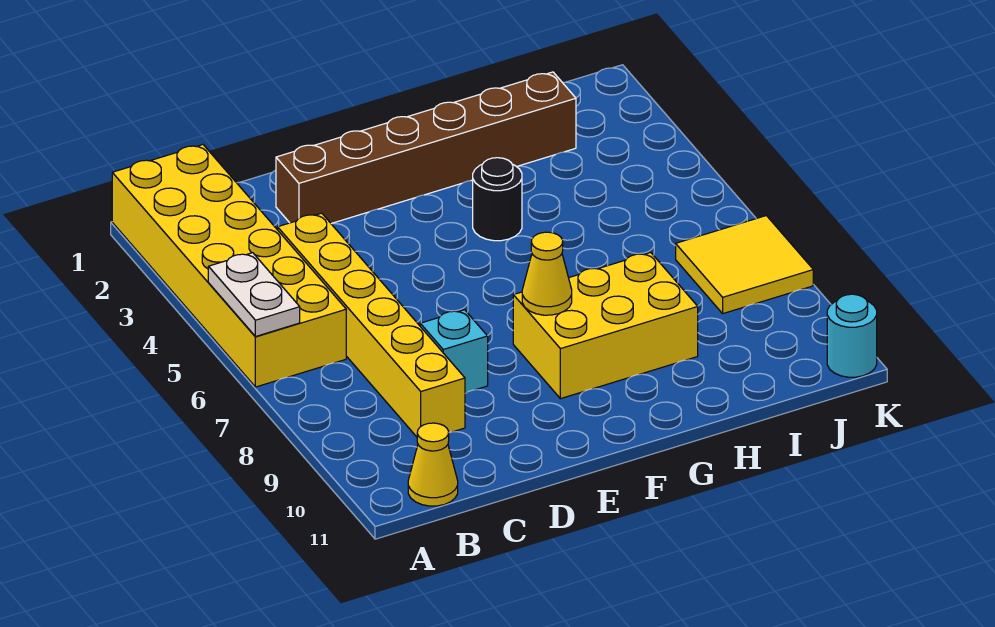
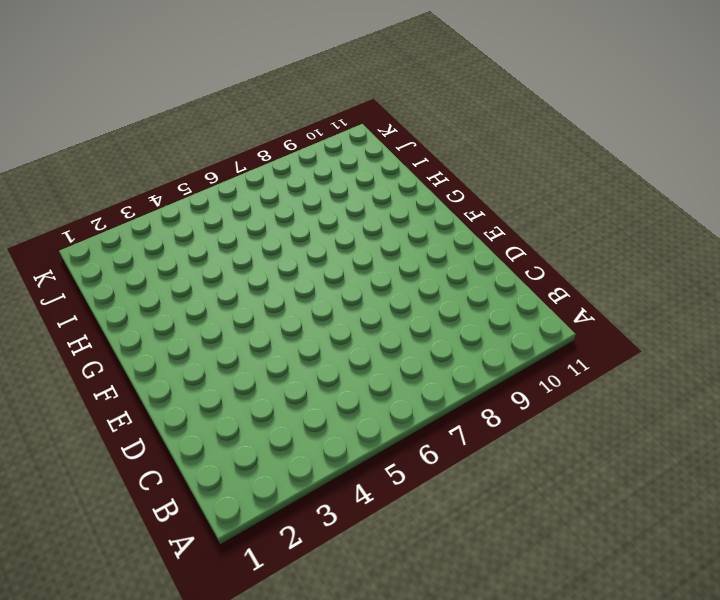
none -> yellow brick A1:B6 level 1
none -> yellow cone B11 level 1

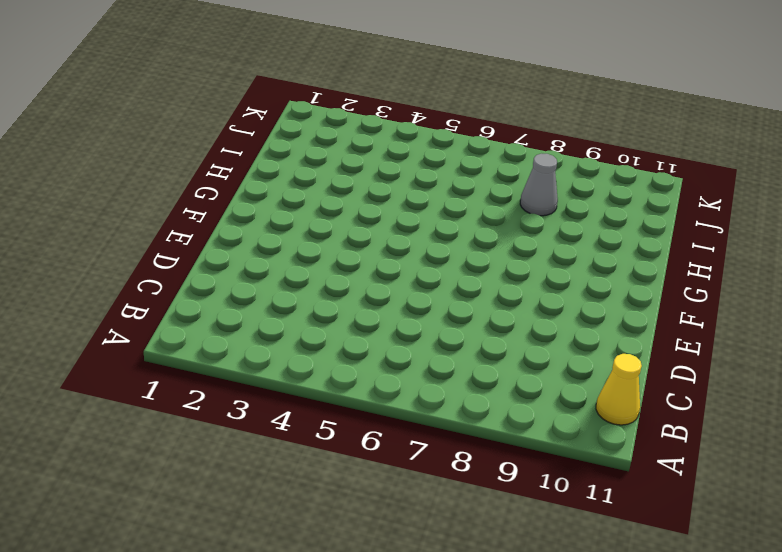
grey cone I8 level 1 -> none
none -> yellow brick A1:B6 level 1
none -> yellow brick C4:C9 level 1

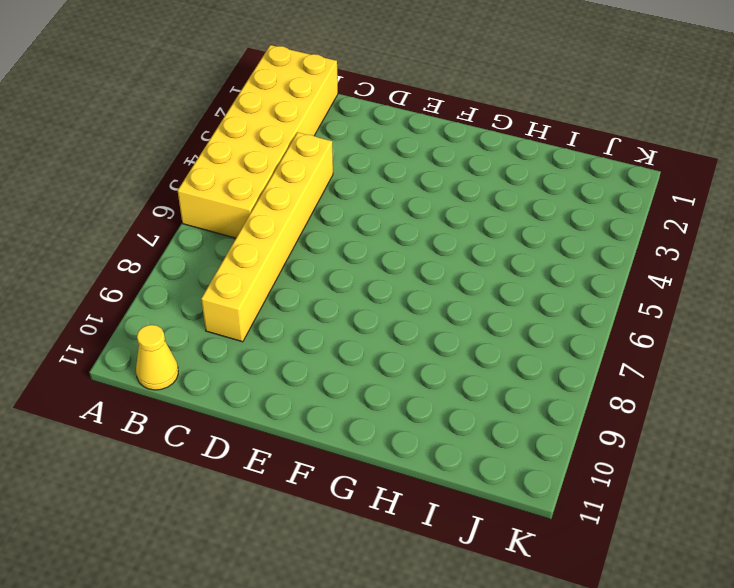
none -> brown brick D2:I2 level 1
none -> cyan brick D8 level 1

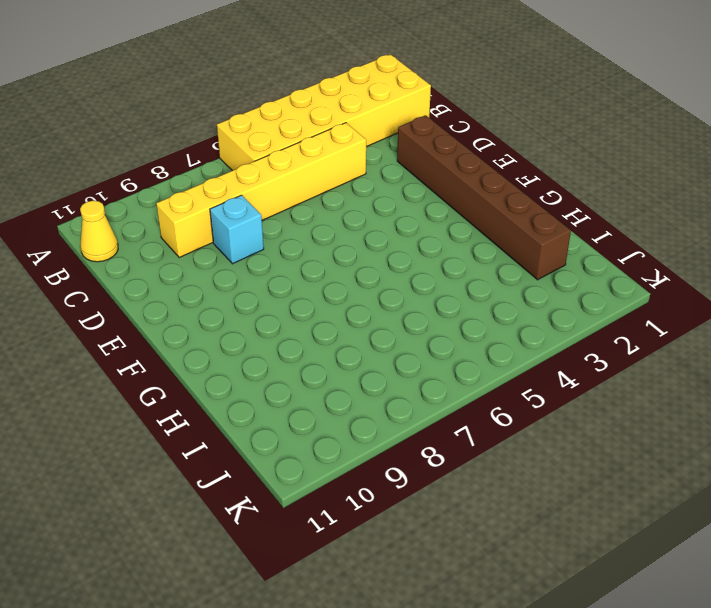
none -> yellow brick F8:H9 level 1
none -> black round brick G4 level 1

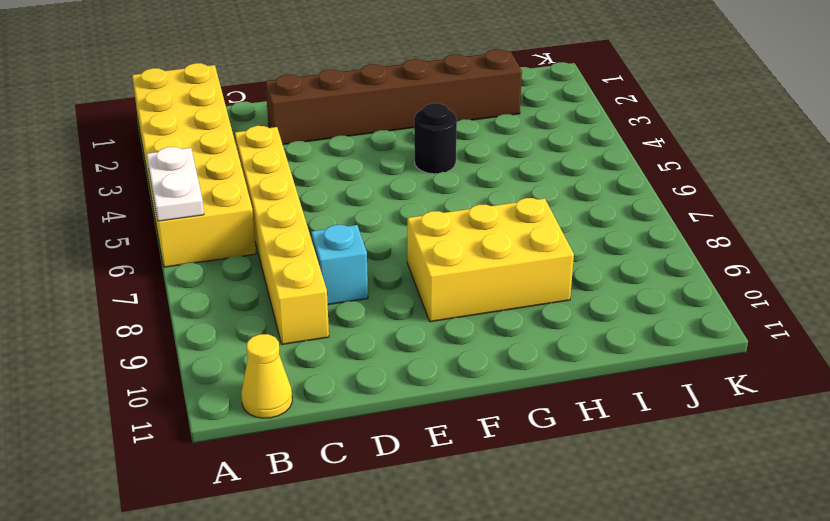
none -> yellow tile J7:K8 level 1
none -> cyan round brick K11 level 1

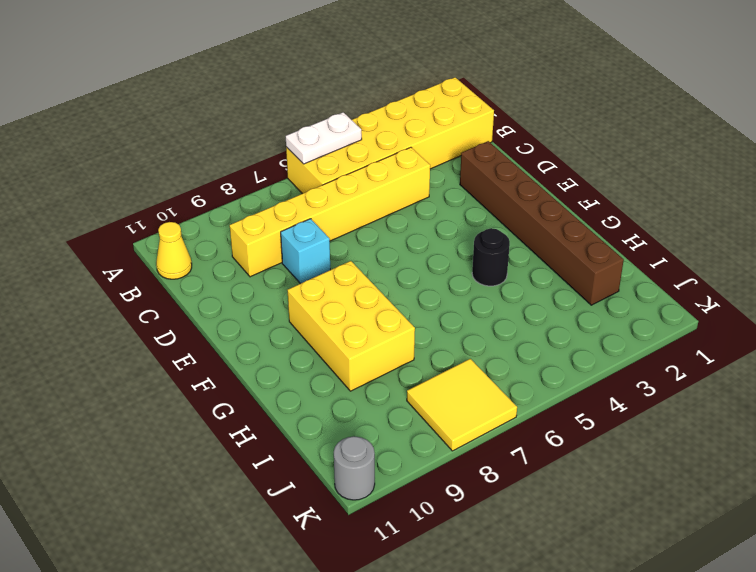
grey round brick K11 level 1 -> cyan round brick K11 level 1
none -> yellow cone F8 level 2

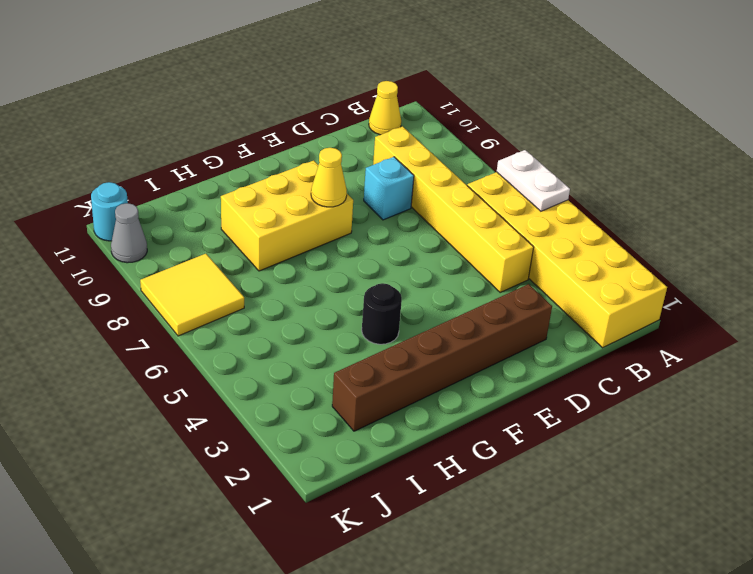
grey cone K10 level 1 -> none

